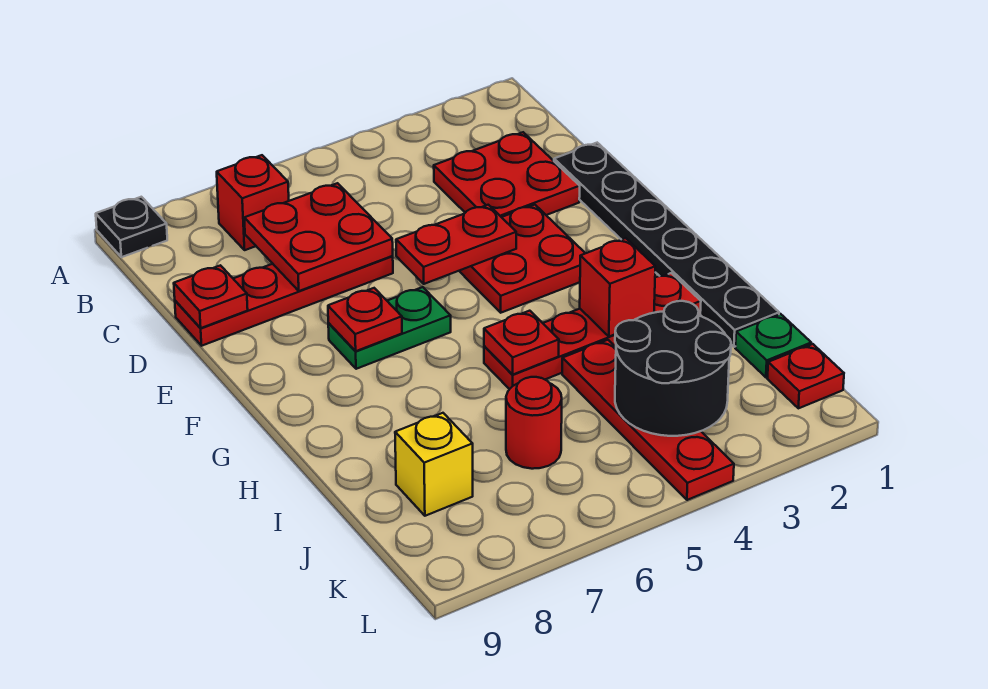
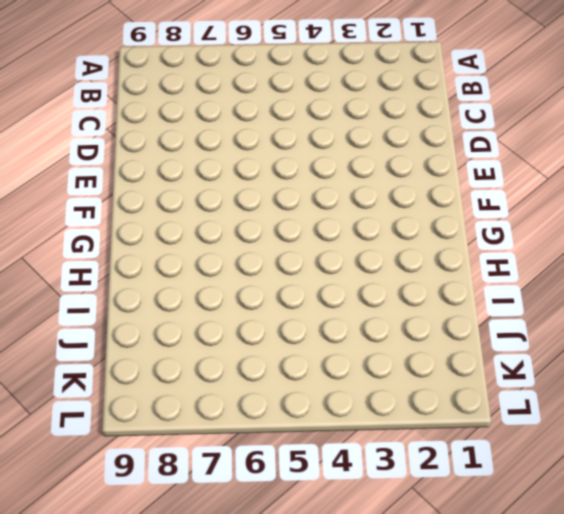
none -> black plate A9 level 1
none -> red brick B7 level 1
none -> red plate C2:D3 level 1

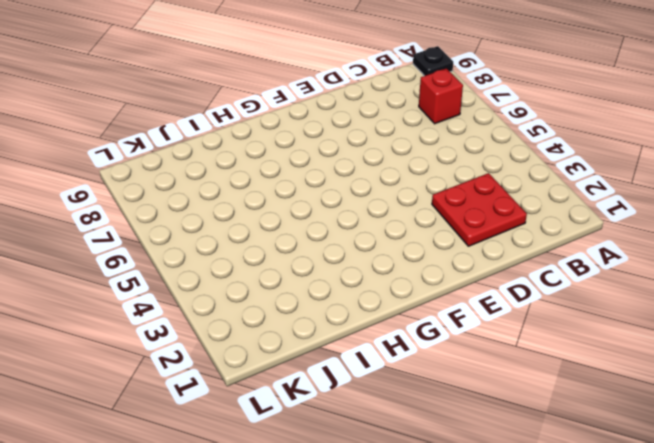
none -> black plate D1:I1 level 1
none -> red plate D6:D9 level 1
none -> red plate E3:F4 level 1

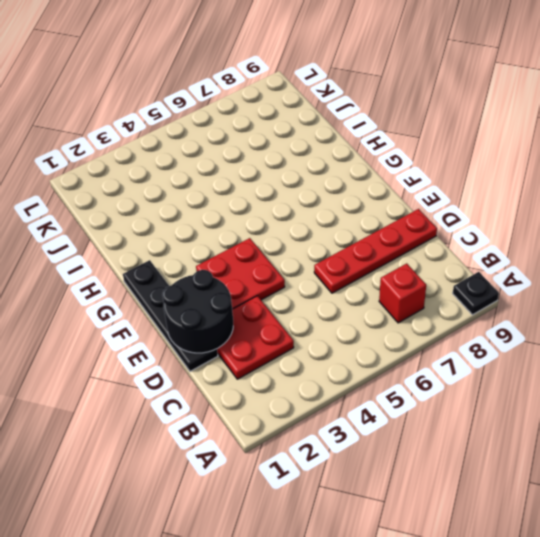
black plate D1:G1 level 1 -> black plate D1:I1 level 1
black round brick D1:E2 level 2 -> black round brick J3:K4 level 2
none -> green plate F6:F7 level 1
none -> red plate H2:H5 level 1
none -> red plate I4:L4 level 1

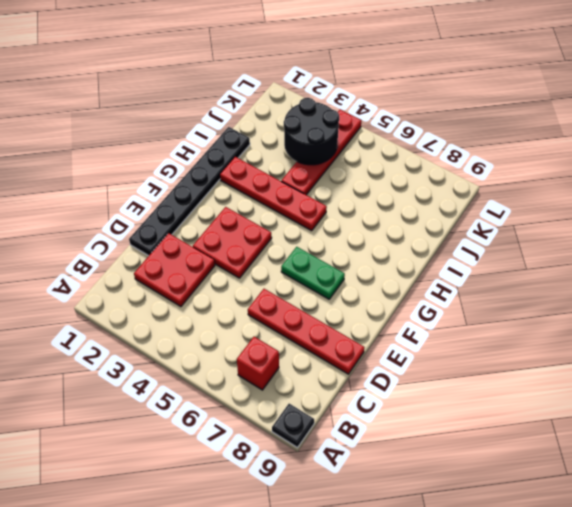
none -> green plate J1 level 1
none -> red round brick J6 level 1
none -> yellow brick J8 level 1

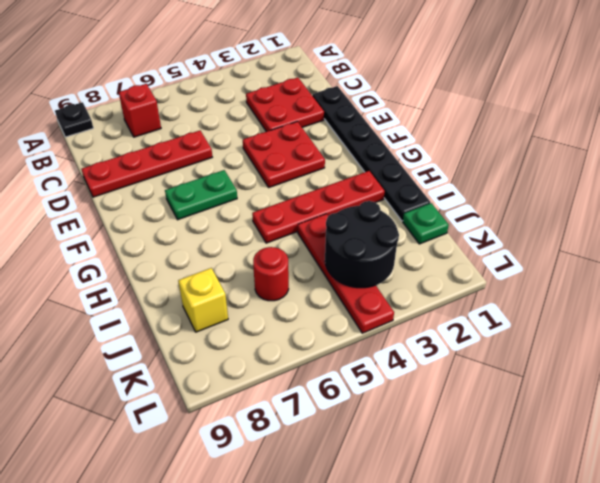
none -> red plate K1 level 1
none -> red plate C6:D7 level 2
none -> red plate D9 level 2

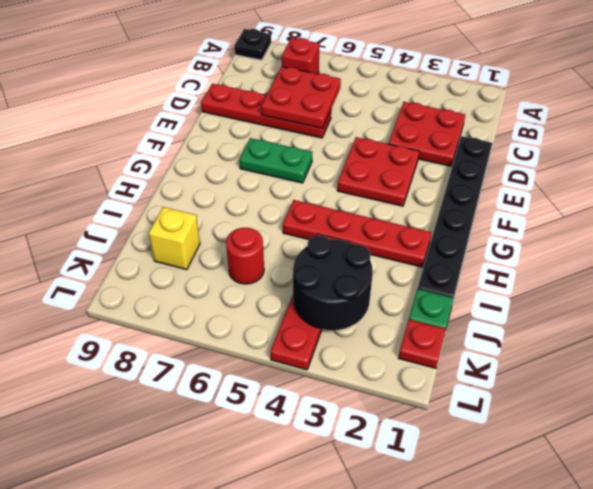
none -> red plate D9 level 2
none -> red plate E4:E5 level 2
none -> red plate F7 level 2

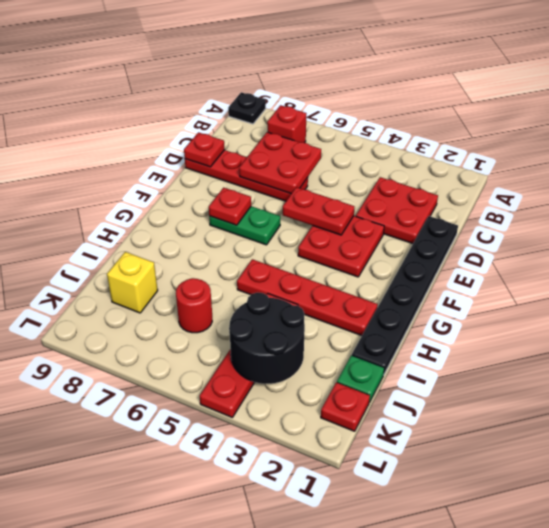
none -> red brick H3 level 2
none -> red plate H5 level 2

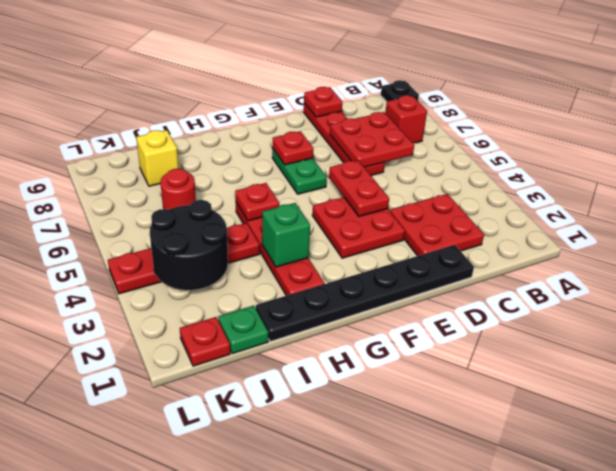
green brick H3 level 2 -> red brick H3 level 2

